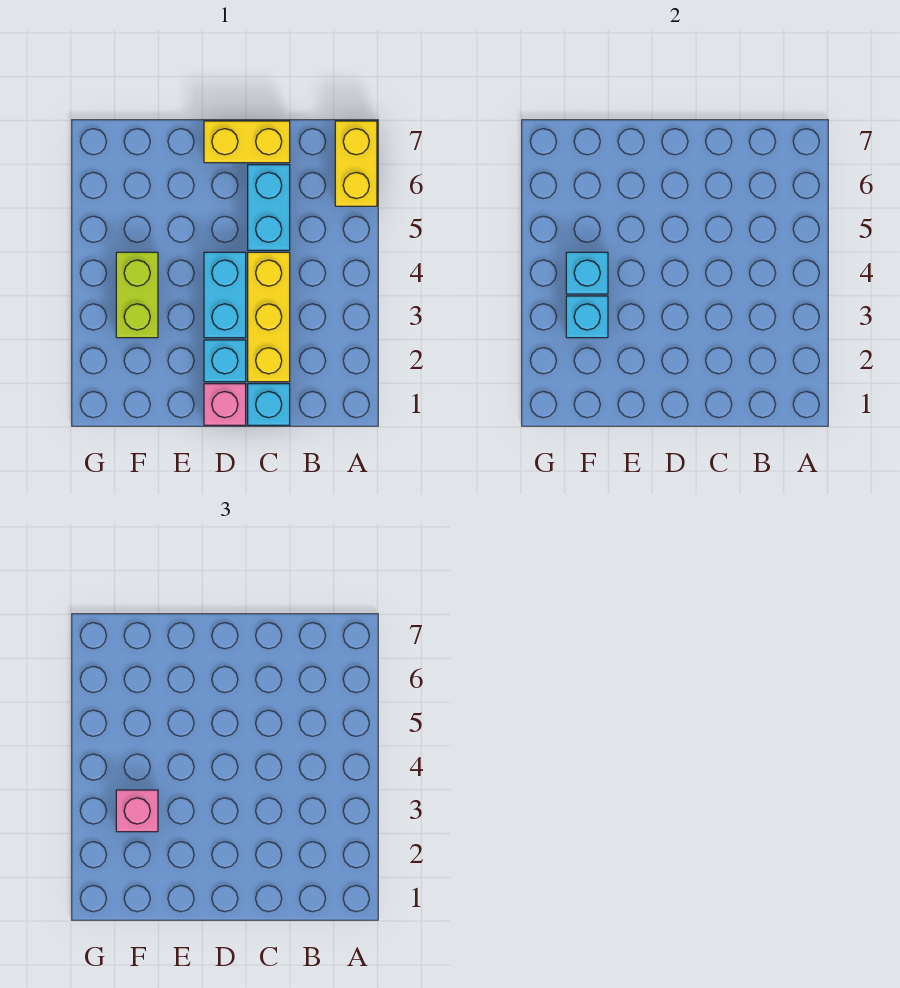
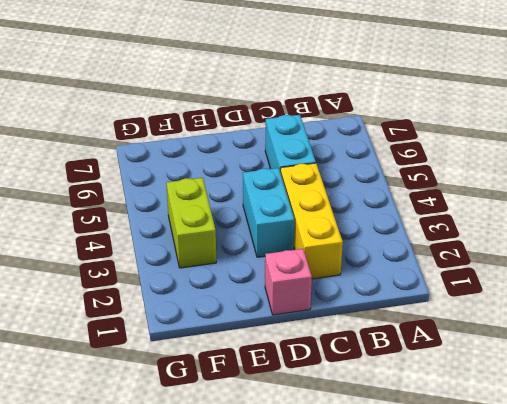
none -> yellow brick A6:A7 level 1
none -> cyan brick C1 level 1
none -> yellow brick C7:D7 level 1

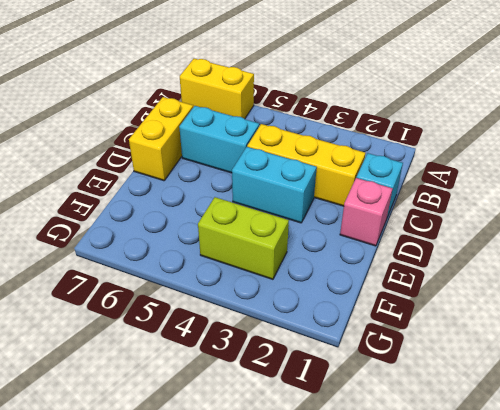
none -> cyan brick D2 level 1
none -> cyan brick F3 level 2
none -> cyan brick F4 level 2

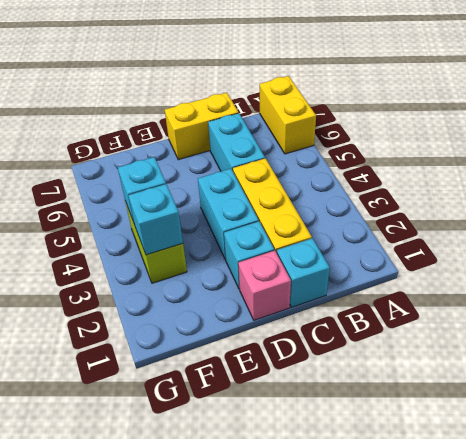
none -> pink brick F3 level 3

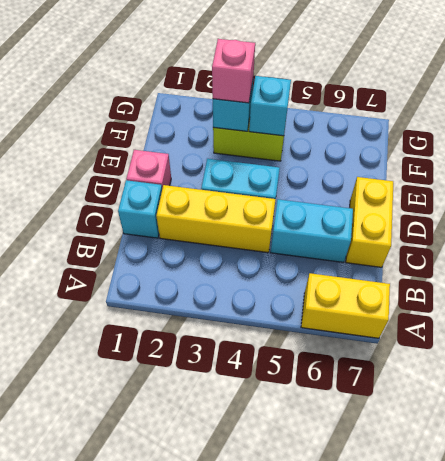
none -> cyan brick D2 level 1

